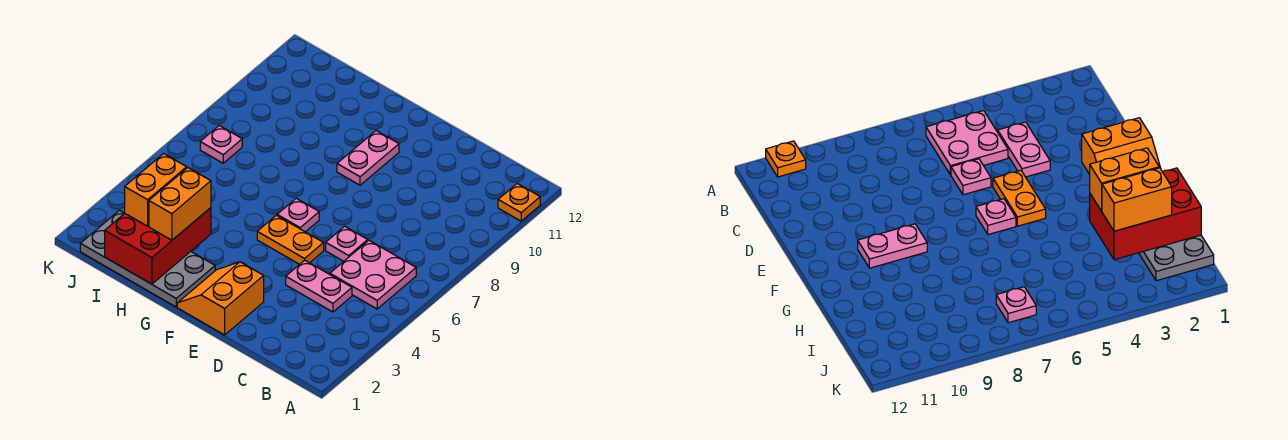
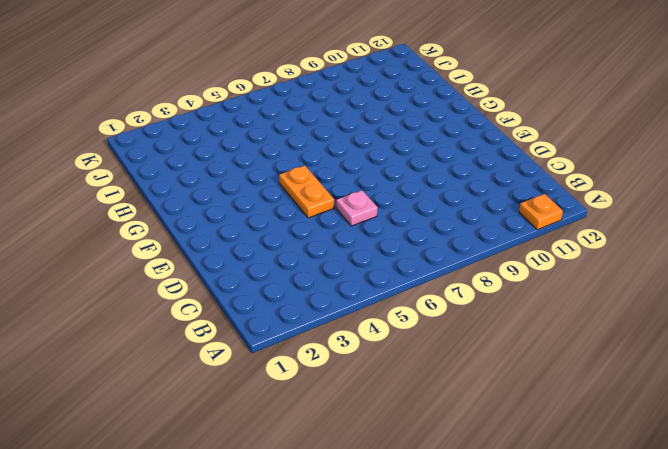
none -> pink plate B5:C6 level 1
none -> pink plate C4:D4 level 1
none -> orange slope E1:F2 level 1 top E

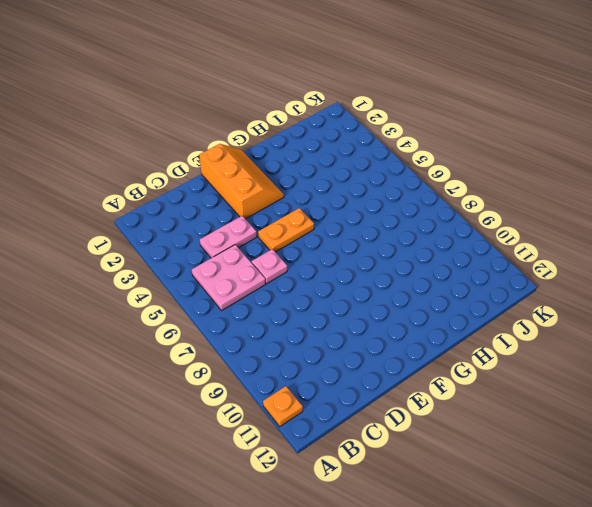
orange slope E1:F3 level 1 top E -> orange slope E1:F2 level 1 top E
none -> pink plate F6 level 1
none -> pink plate F9:F10 level 1
none -> grey plate G1:J2 level 1

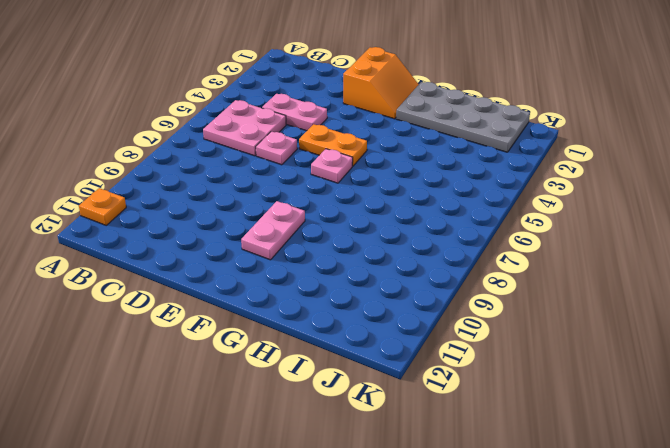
none -> pink plate J7 level 1
none -> red brick H1:I3 level 2
none -> orange brick H2:H3 level 3

